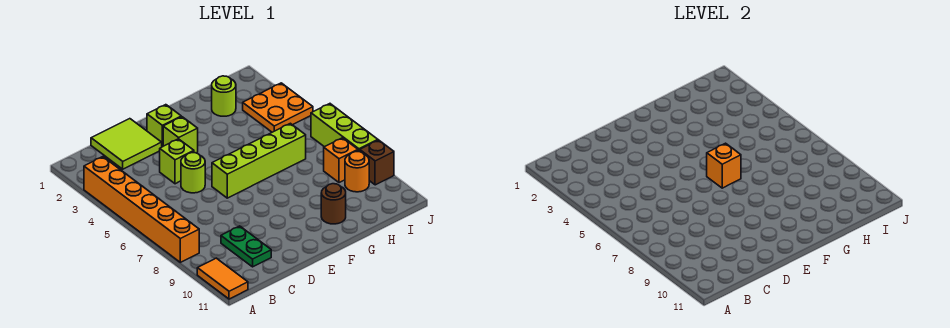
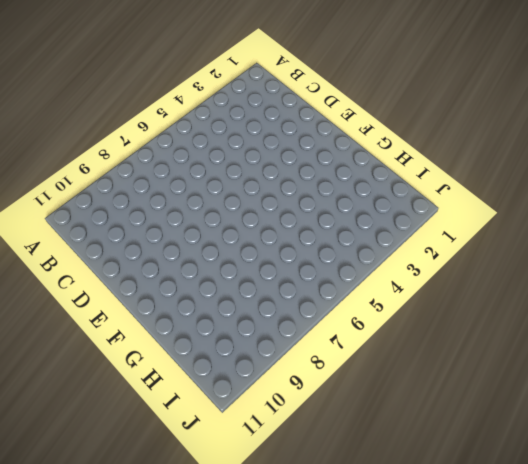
none -> orange brick A3:A8 level 1
none -> orange tile A10:A11 level 1
none -> lime tile C1:D2 level 1

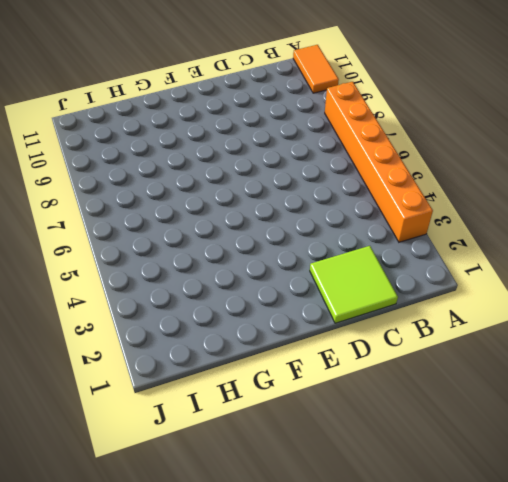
none -> green plate C9:C10 level 1
none -> lime brick D4 level 1
none -> lime round brick D5 level 1

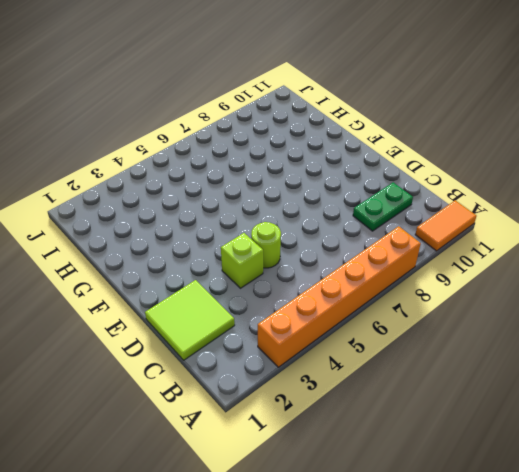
none -> lime brick E2 level 1
none -> lime brick E3 level 1
none -> lime brick E6:H6 level 1

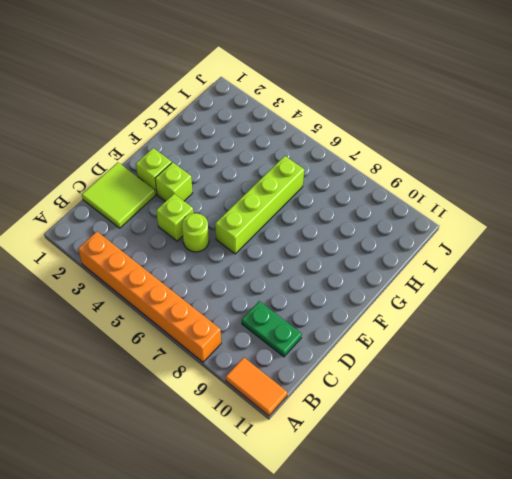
none -> brown round brick G10 level 1
none -> lime round brick H2 level 1
none -> orange plate I3:J4 level 1

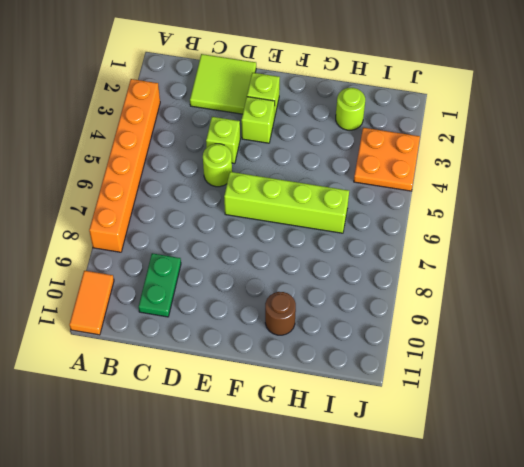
none -> orange brick I8 level 1
none -> orange round brick I9 level 1
none -> lime brick J6:J8 level 1

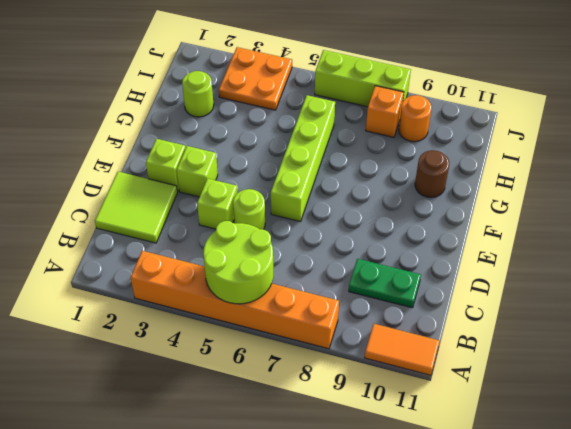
lime round brick A5:B6 level 2 -> none
none -> brown brick J9 level 1
none -> orange brick F6 level 2

